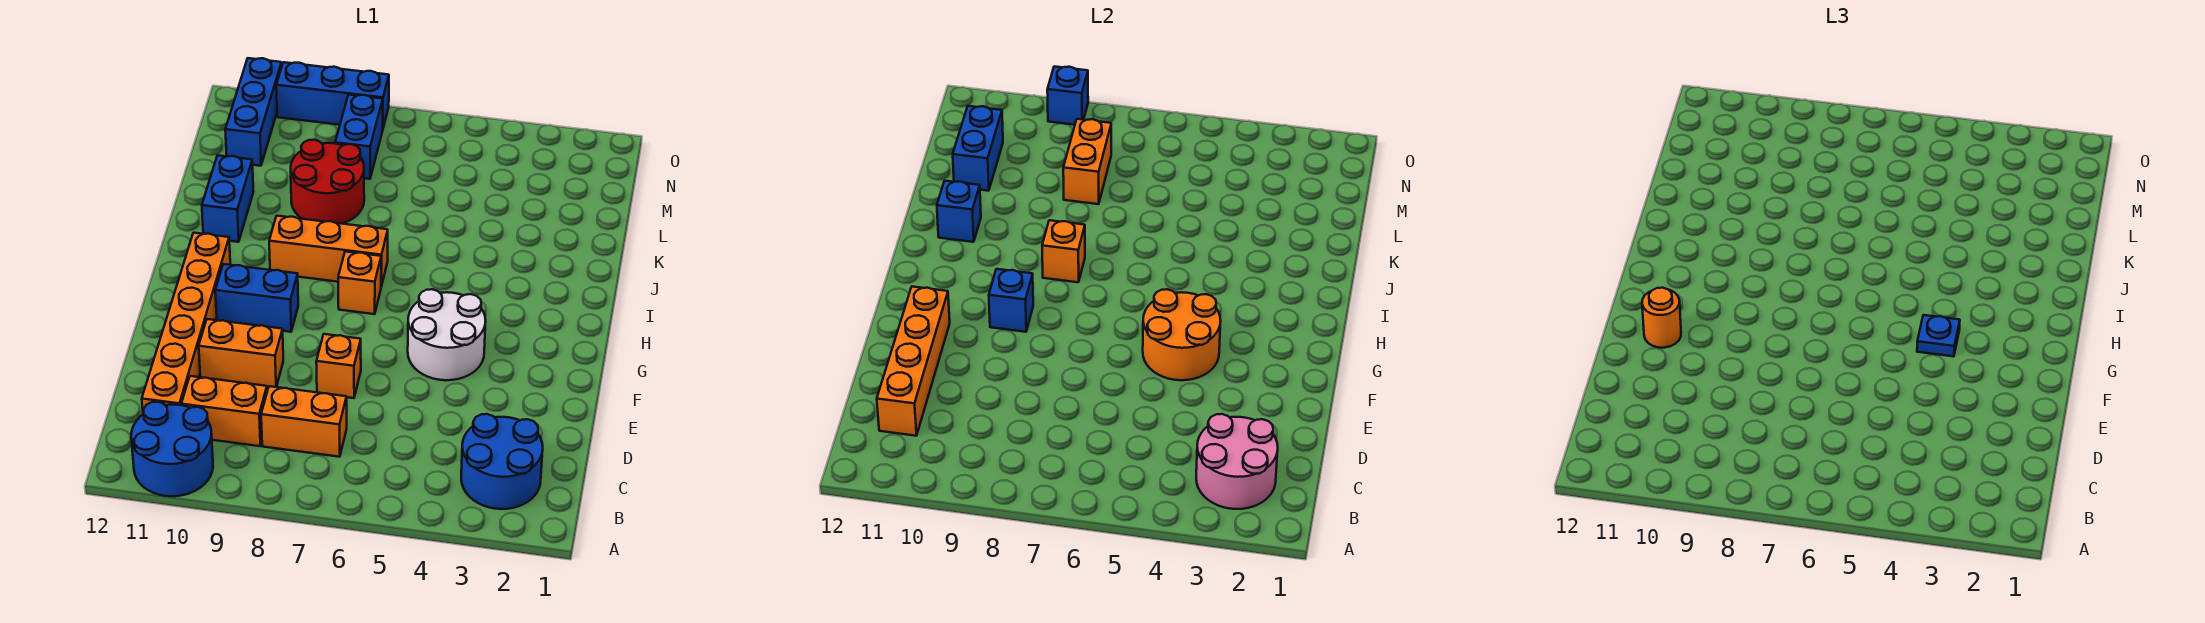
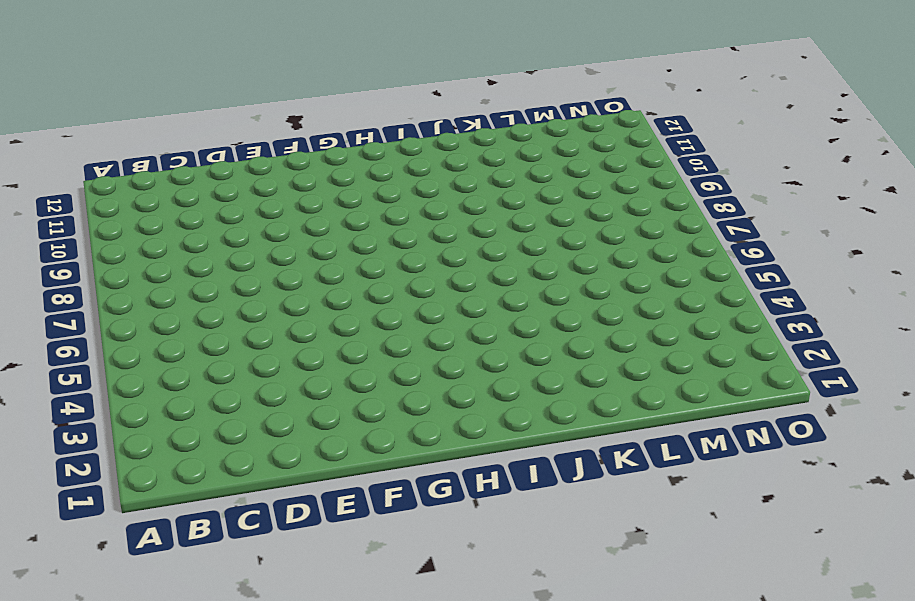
none -> blue round brick A10:B11 level 1
none -> blue round brick B2:C3 level 1
none -> orange brick C7:C8 level 1

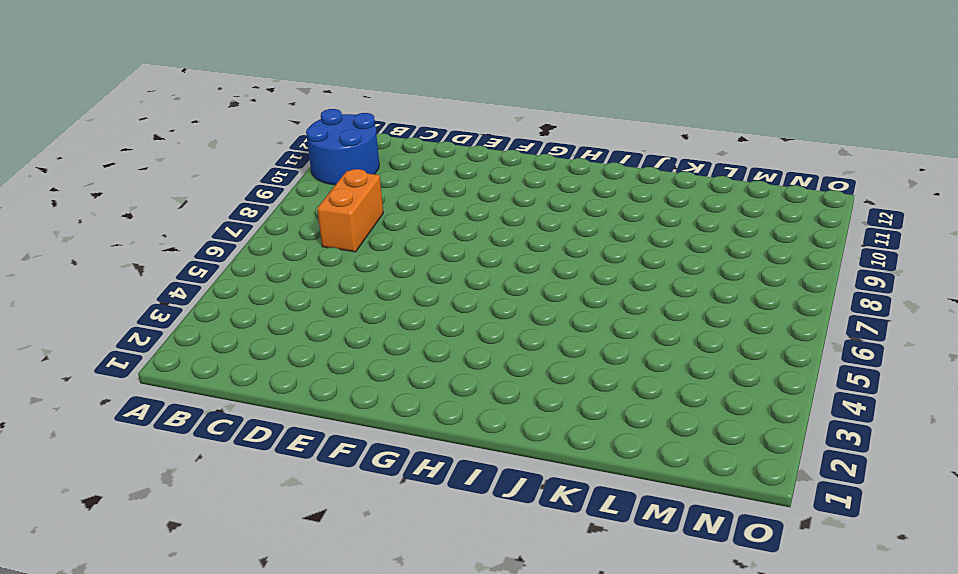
none -> blue round brick B2:C3 level 1
none -> orange brick C9:C10 level 1
none -> orange brick C11:H11 level 1

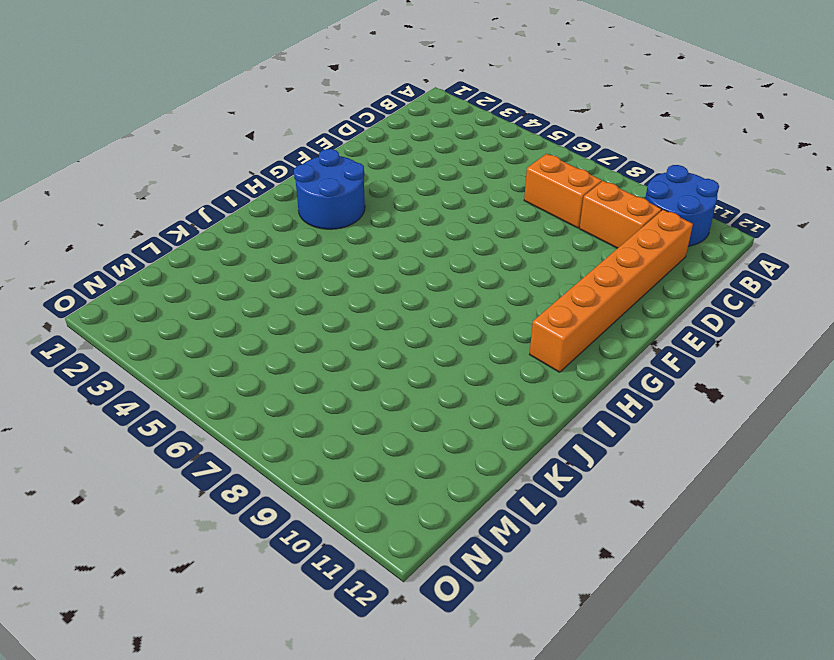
blue round brick G2:H3 level 1 -> blue round brick B2:C3 level 1
none -> orange brick E7 level 1
none -> orange brick E9:E10 level 1
none -> white round brick F4:G5 level 1

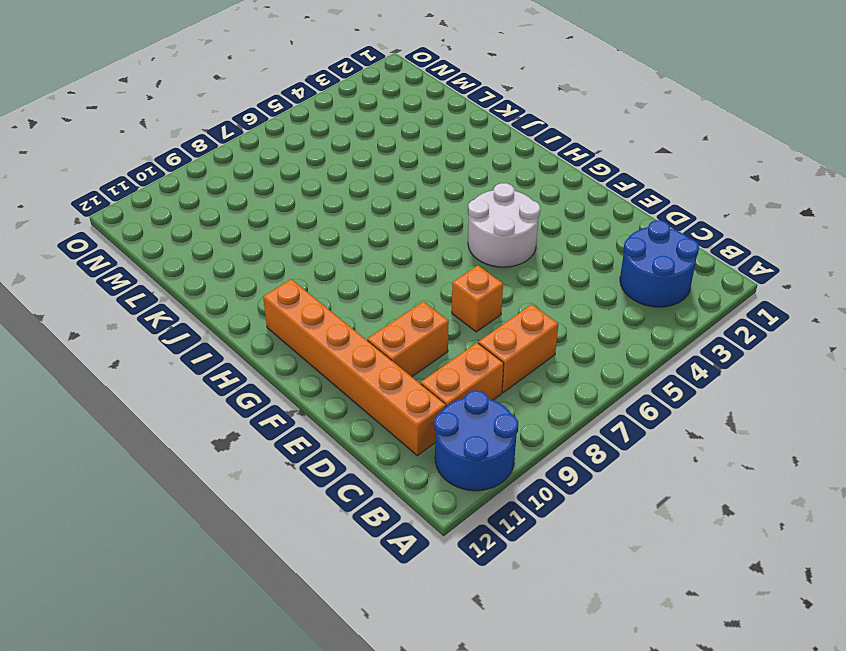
none -> blue brick G9:G10 level 1
none -> orange brick H7 level 1
none -> orange brick I7:I9 level 1

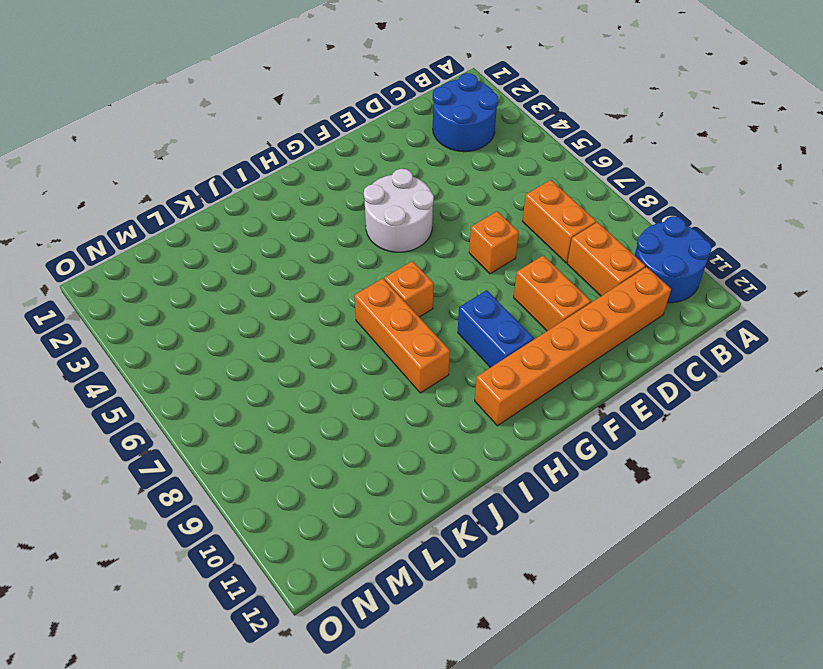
none -> blue brick J11:K11 level 1
none -> red round brick K8:L9 level 1
none -> blue brick M8:N8 level 1

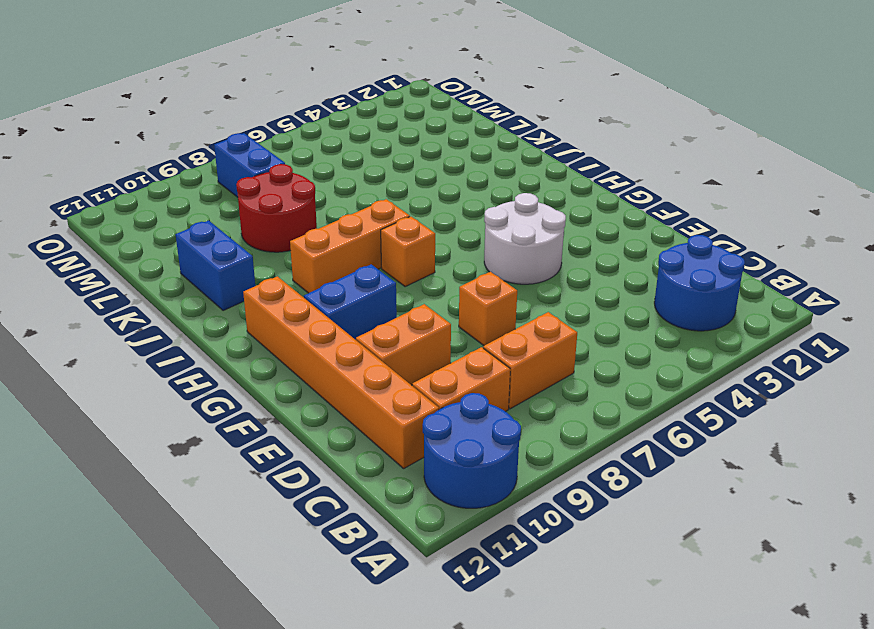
none -> blue brick M11:O11 level 1
none -> blue brick O8:O10 level 1
none -> pink round brick B2:C3 level 2

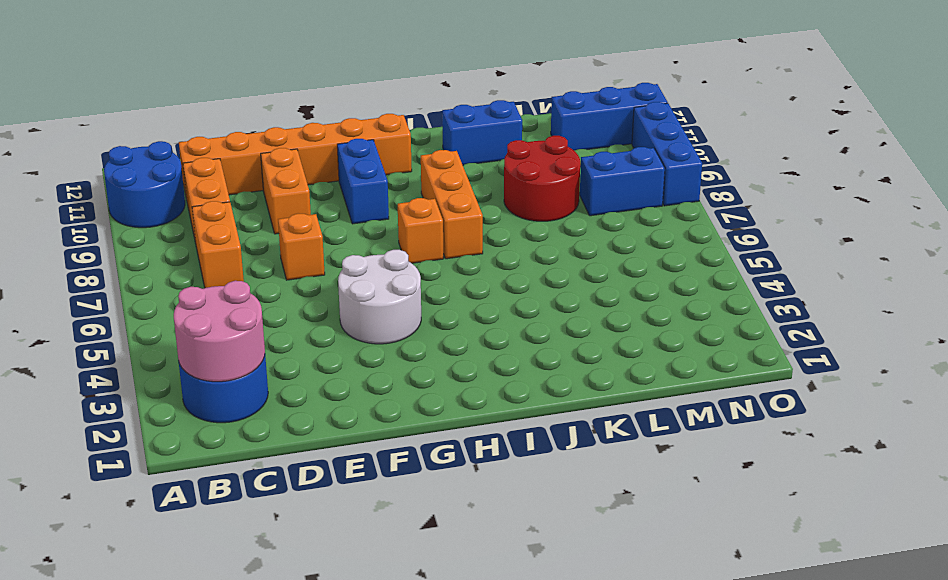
none -> orange brick C11:F11 level 2
none -> orange round brick F4:G5 level 2
none -> blue brick G9 level 2

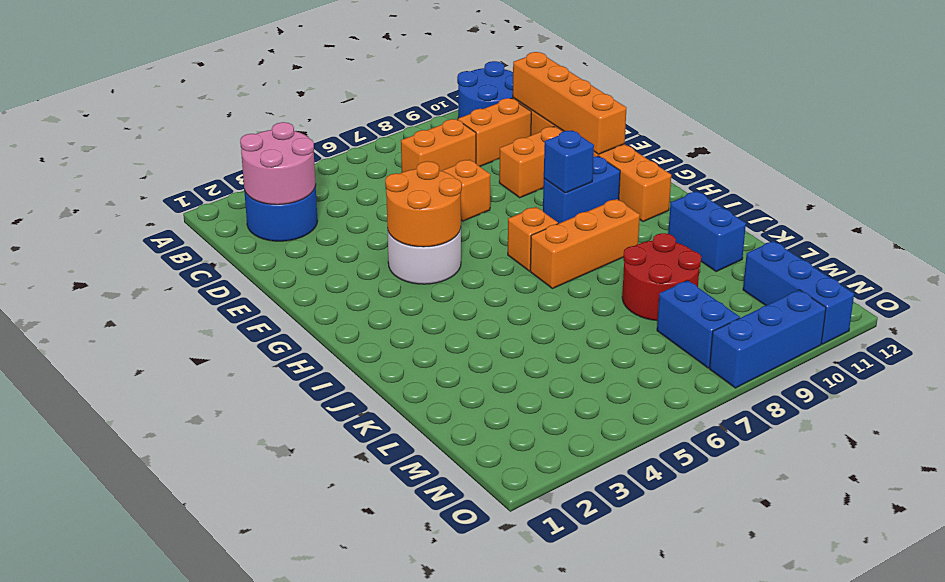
none -> orange brick I8 level 2
none -> blue brick J11 level 2
none -> orange brick L8:M8 level 2

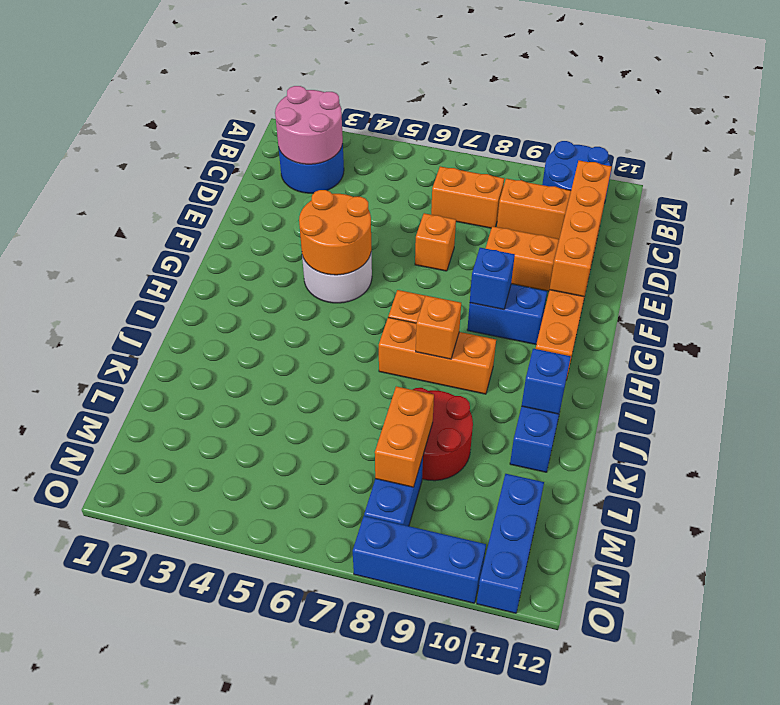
none -> blue brick L11:M11 level 2
none -> blue brick O9 level 2
none -> orange round brick F11 level 3

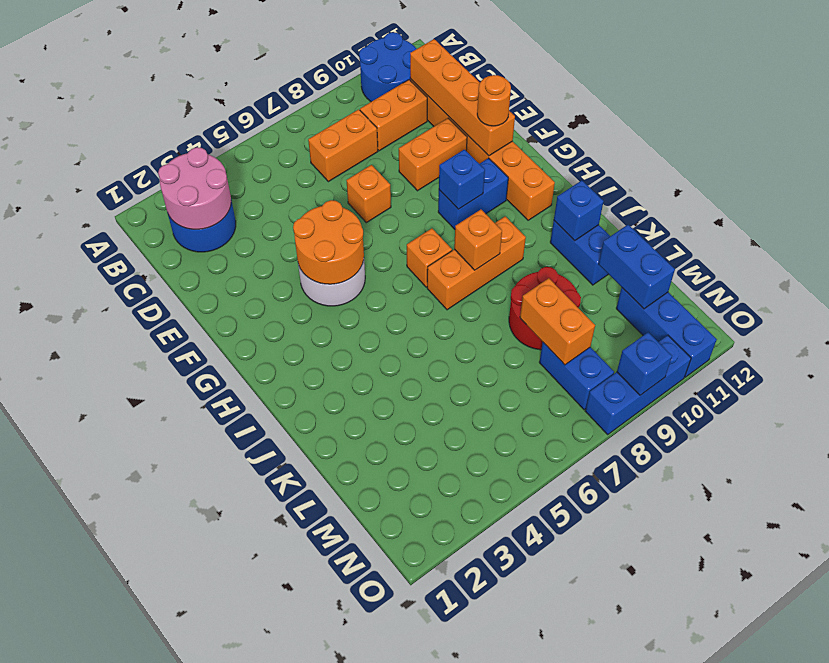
none -> blue plate G4 level 3

